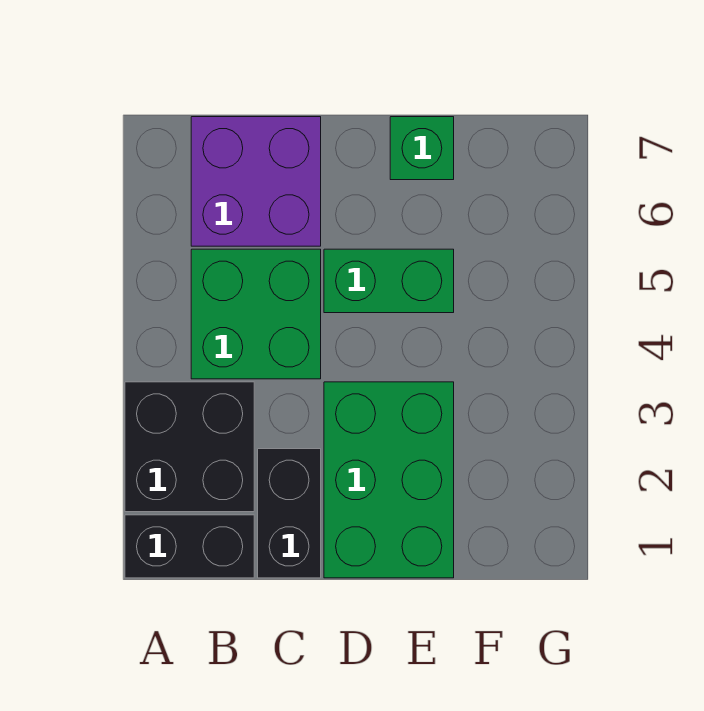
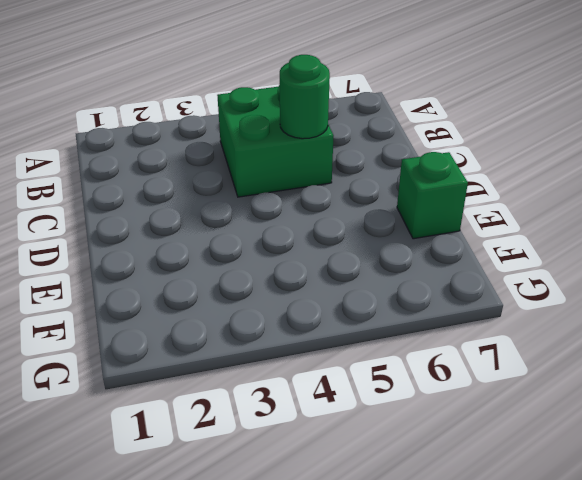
green round brick C5 level 2 -> none
none -> black brick A1:B1 level 1
none -> black brick A2:B3 level 1

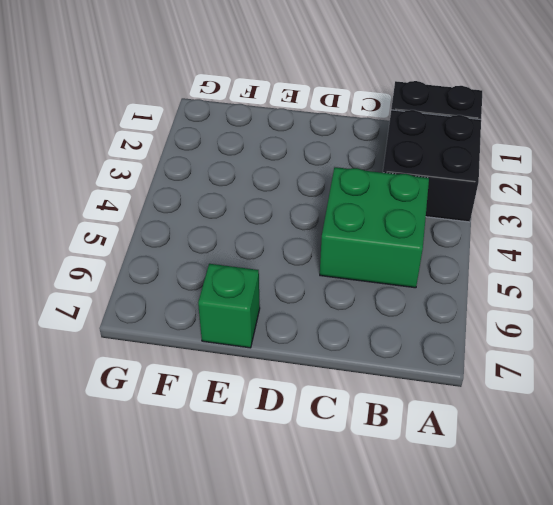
none -> purple brick B6:C7 level 1
none -> black brick C1:C2 level 1

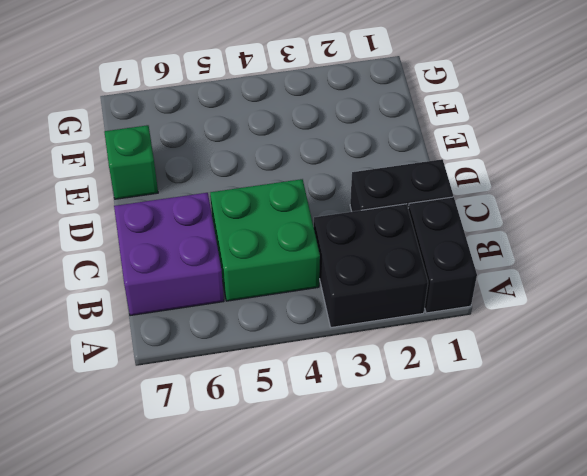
none -> green brick D1:E3 level 1
none -> green brick D5:E5 level 1

